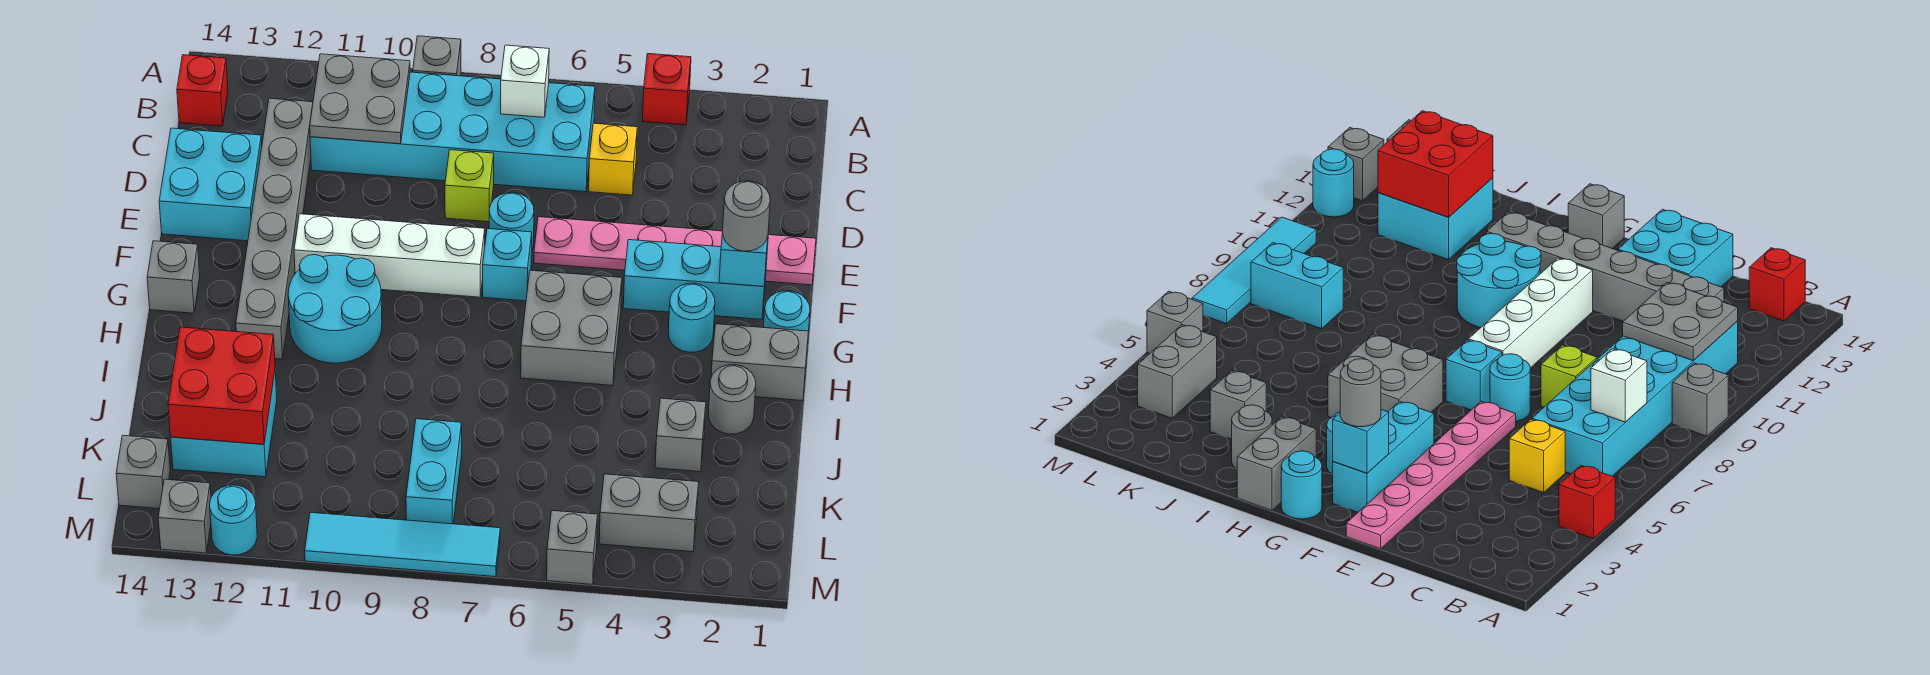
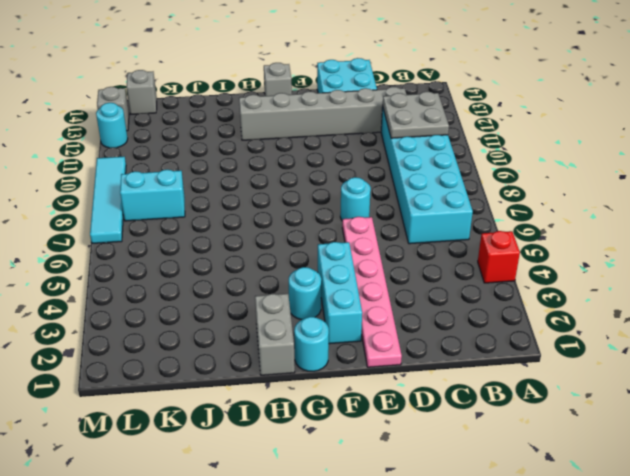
none -> grey brick A9 level 1
none -> red brick B14 level 1
none -> yellow brick C5 level 1
none -> lime brick D8 level 1

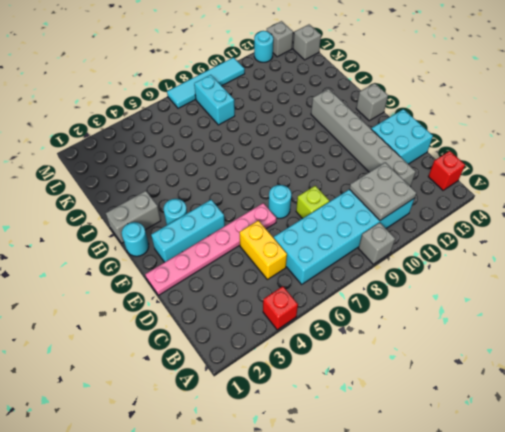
yellow brick C5:D5 level 1 -> yellow brick C5 level 1
none -> cyan brick F7 level 1
none -> white brick F8:F11 level 1
none -> grey brick G5:H6 level 1
none -> cyan round brick G10:H11 level 1

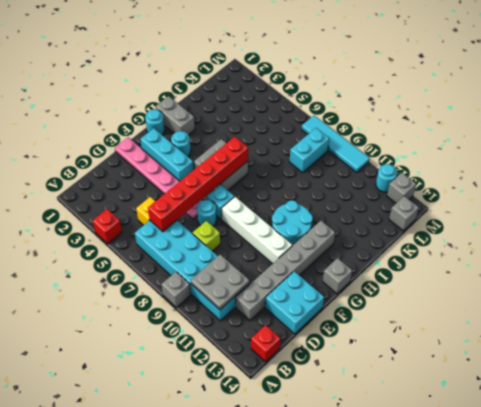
red brick C6:H6 level 2 -> none
none -> grey round brick I2 level 1
none -> grey brick J3 level 1
none -> cyan brick J12:K13 level 1
none -> grey brick L3:L4 level 1

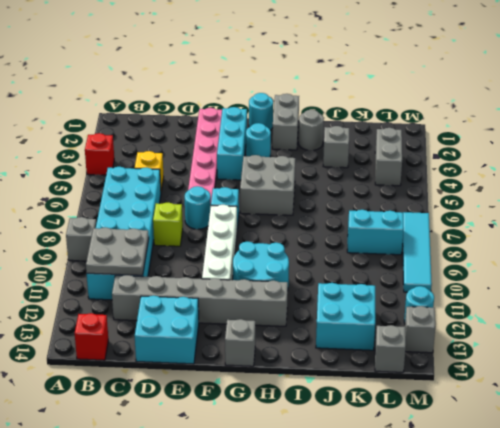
none -> grey brick M5 level 1
none -> white brick B7 level 2
none -> cyan brick F2 level 2
none -> red brick J12:K13 level 2

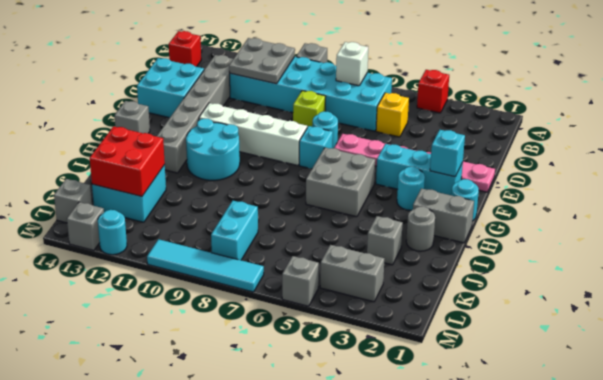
none -> grey round brick F2 level 3

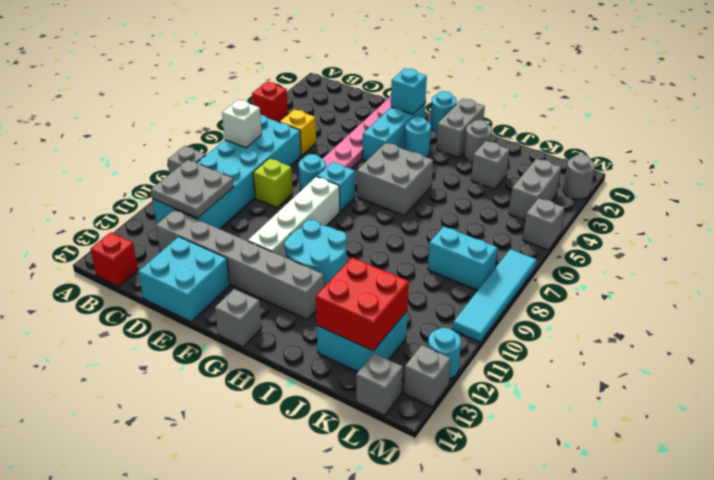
grey round brick M2 level 1 -> grey round brick F2 level 3

